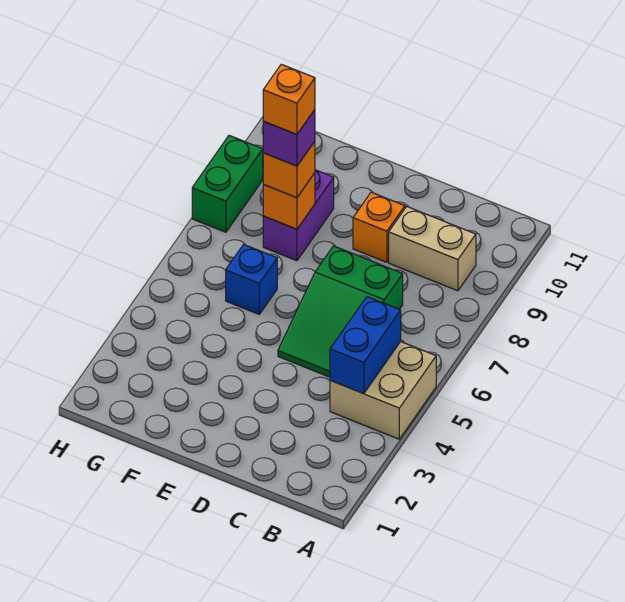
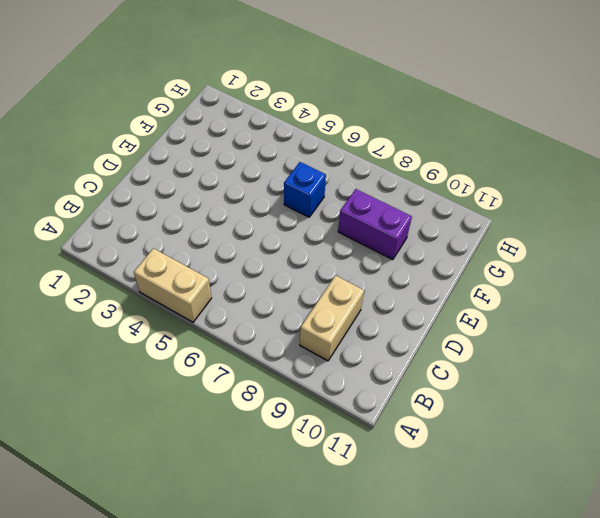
tan brick A4:A5 level 1 -> tan brick A4:B5 level 1
none -> green slope C5:D7 level 1 top 7
none -> orange brick D9 level 1
none -> green brick H8:H9 level 1

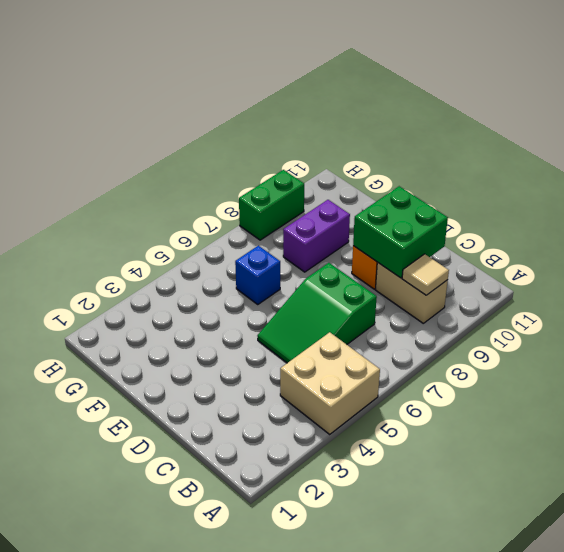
tan tile B9 level 2 -> none
green brick C9:D10 level 2 -> none
none -> blue brick B4:B5 level 2
none -> orange brick F8 level 2
none -> orange brick F8 level 3

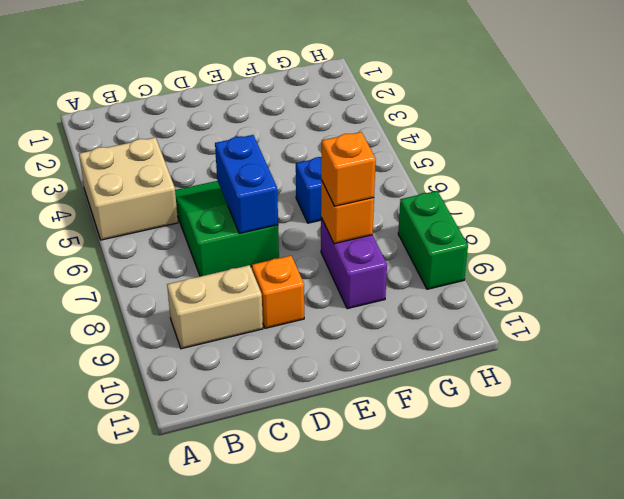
blue brick D6:D7 level 2 -> blue brick B4:B5 level 2
none -> purple brick F8 level 4
none -> orange brick F8 level 5

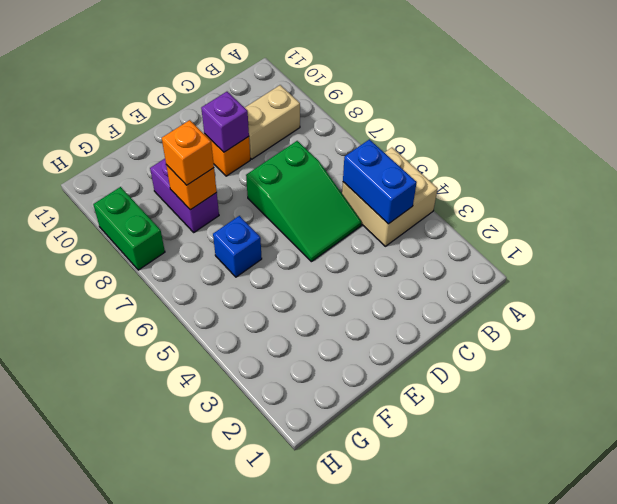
purple brick D9 level 2 -> purple brick F8 level 4
none -> orange brick F8 level 5

